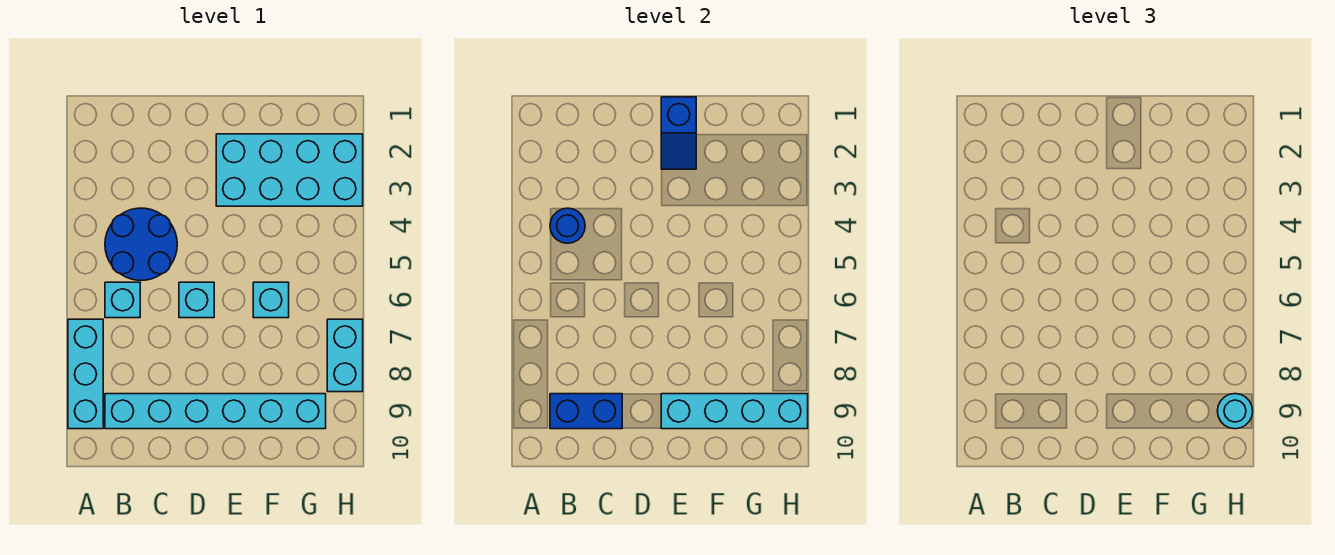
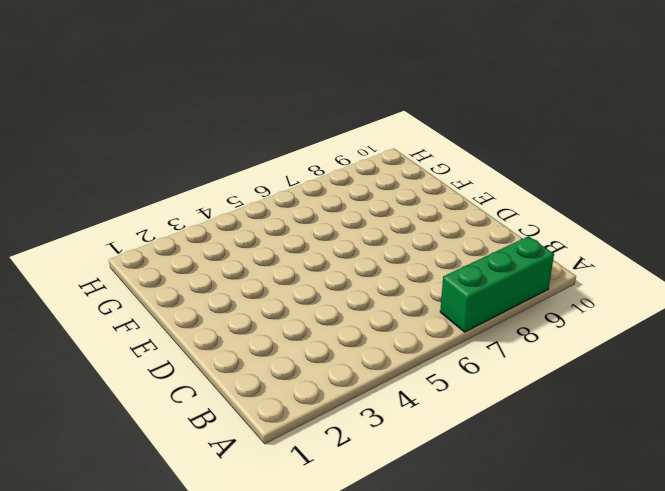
green brick A7:A9 level 1 -> cyan brick A7:A9 level 1
none -> blue round brick B4:C5 level 1
none -> cyan brick B6 level 1
none -> cyan brick B9:G9 level 1

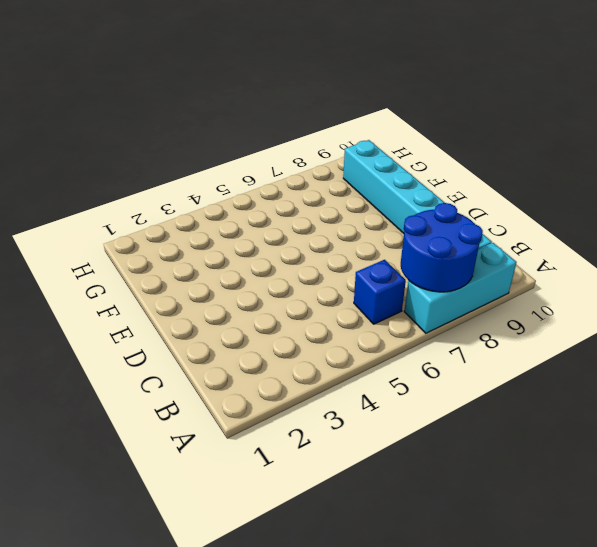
blue round brick A7:B8 level 2 -> blue round brick B4:C5 level 1
blue brick B6 level 1 -> cyan brick B6 level 1
none -> cyan brick D6 level 1
none -> cyan brick E2:H3 level 1
none -> cyan brick F6 level 1

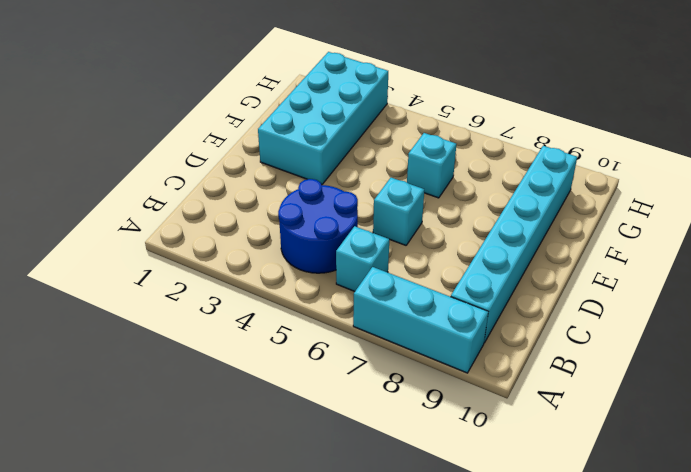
none -> cyan brick H7:H8 level 1
none -> blue round brick B4 level 2
none -> blue brick B9:C9 level 2

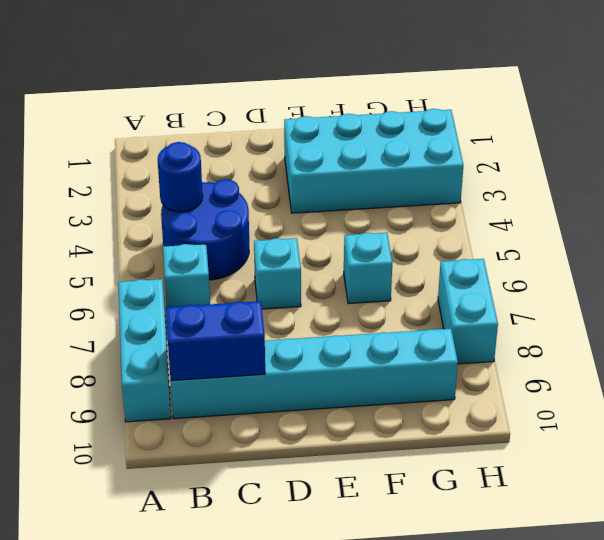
none -> blue slope E1:E2 level 2 top 1
none -> cyan brick E9:H9 level 2
none -> cyan round brick H9 level 3

